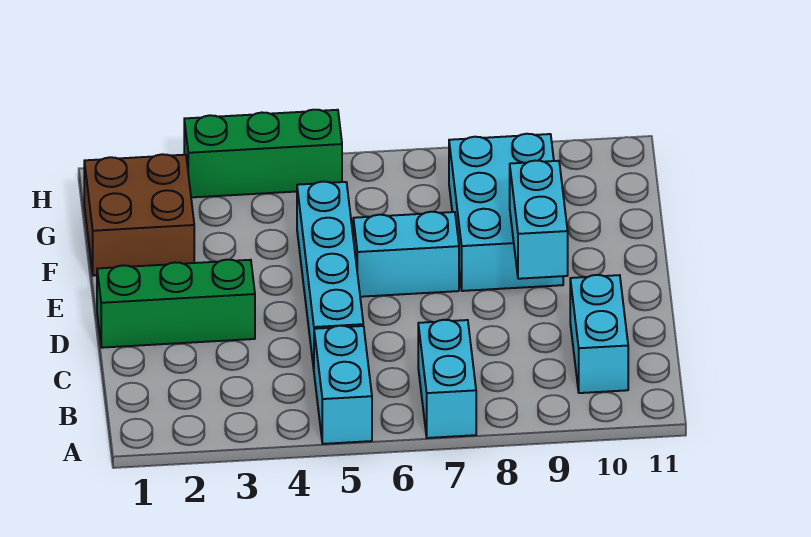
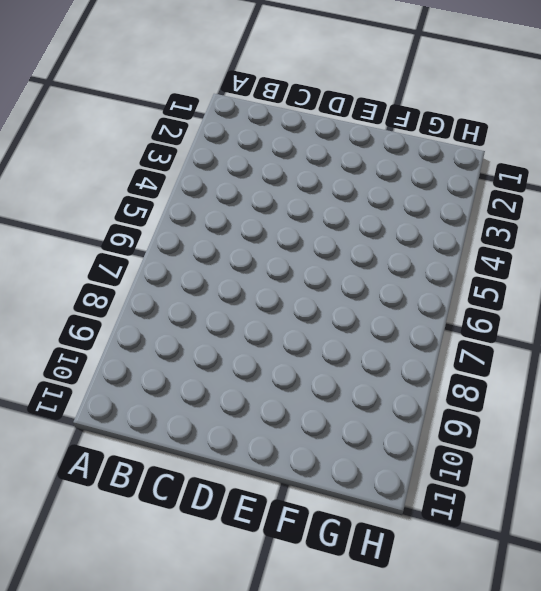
none -> cyan brick A5:B5 level 1
none -> cyan brick A7:B7 level 1

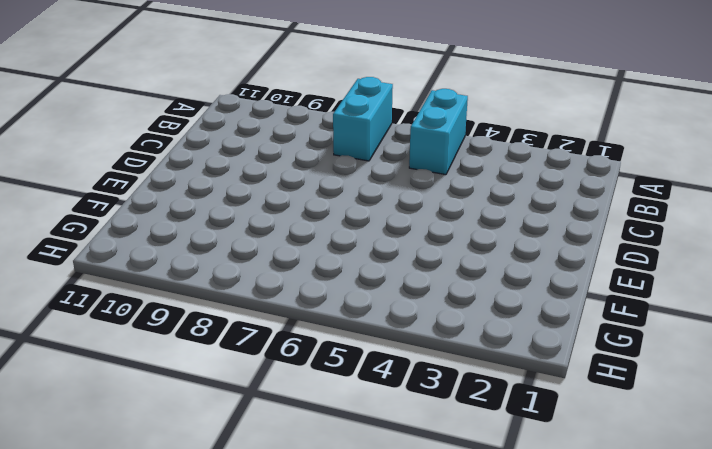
none -> cyan brick B10:C10 level 1
none -> cyan brick C5:F5 level 1

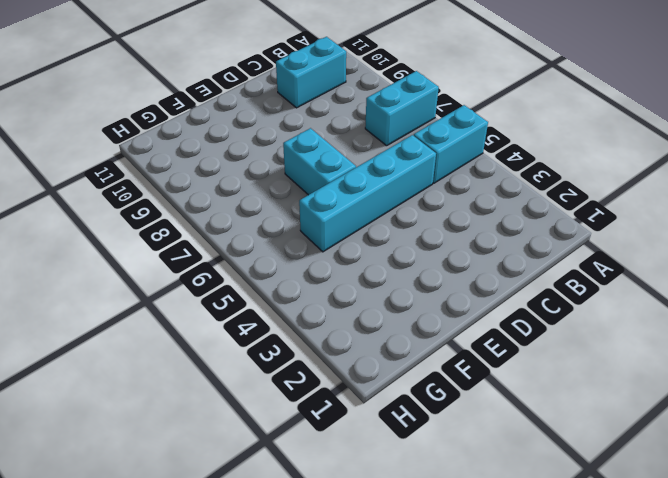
none -> green brick D1:D3 level 1
none -> cyan brick E8:G9 level 1

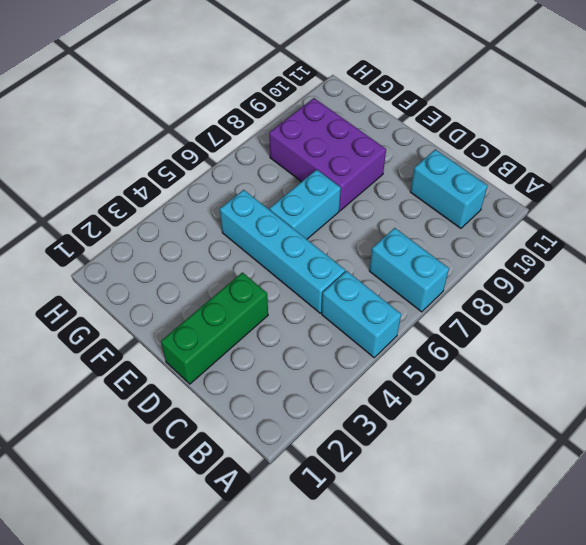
purple brick E8:G9 level 1 -> cyan brick E8:G9 level 1
none -> brown brick F1:G2 level 1
none -> green brick H3:H5 level 1

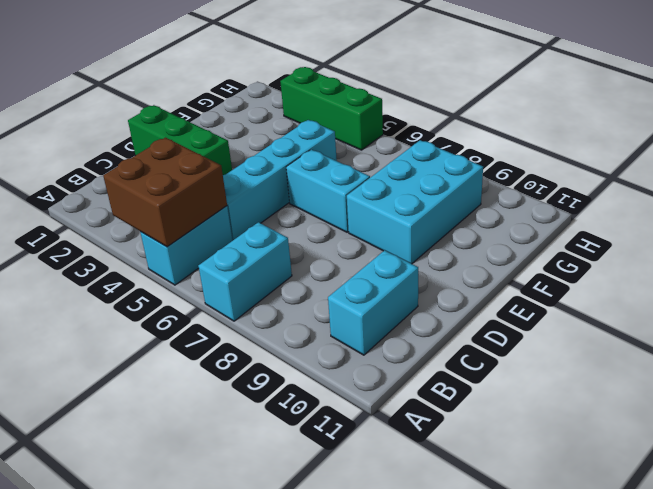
brown brick A4:B5 level 2 -> brown brick F1:G2 level 1
none -> cyan brick D9:E9 level 2

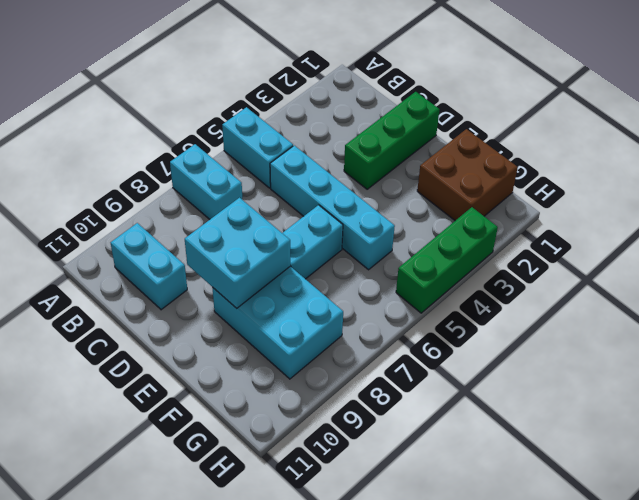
cyan brick D8:E9 level 2 -> cyan brick D9:E9 level 2

